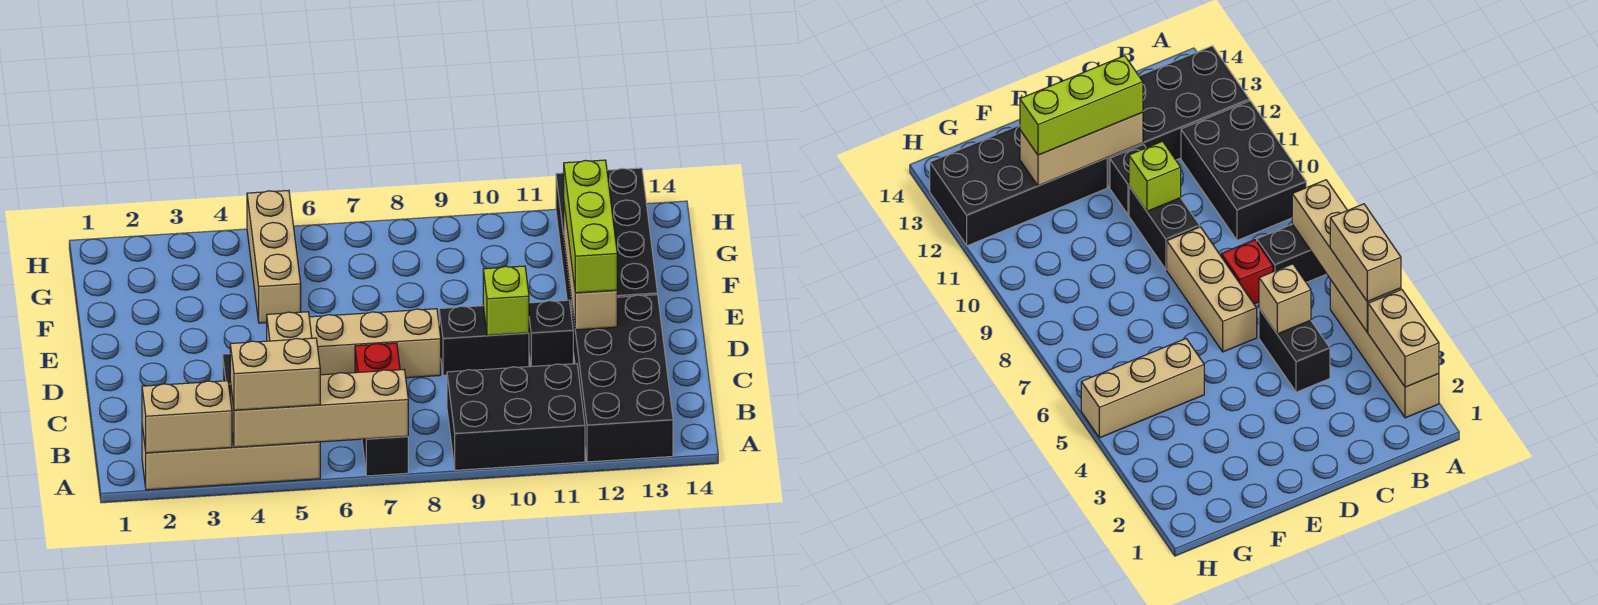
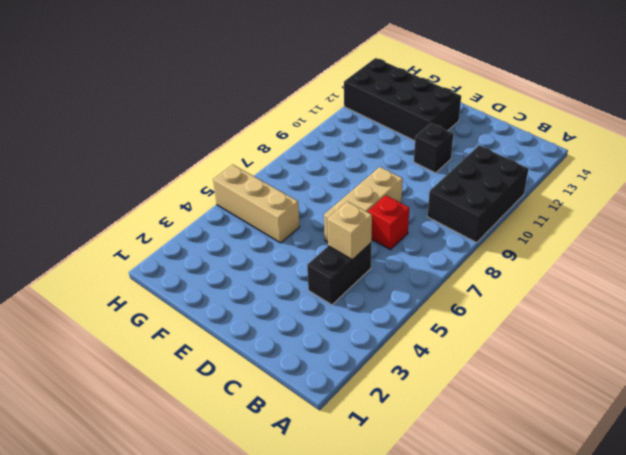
none -> tan brick A2:A5 level 1
none -> black brick A7:B7 level 1
none -> black brick A12:D13 level 1

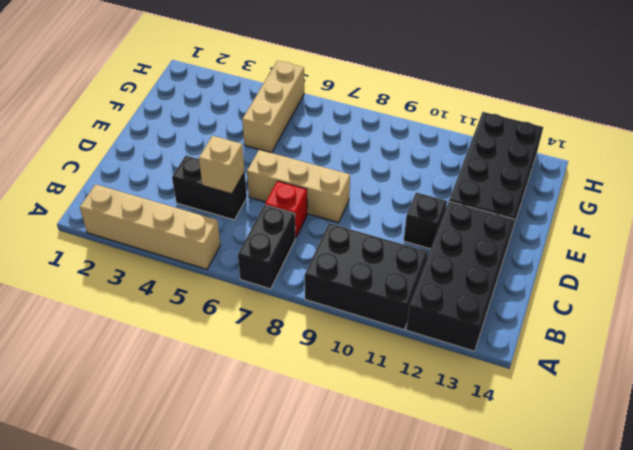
none -> black brick D9:D10 level 1
none -> tan brick A2:A3 level 2
none -> tan brick A4:A7 level 2

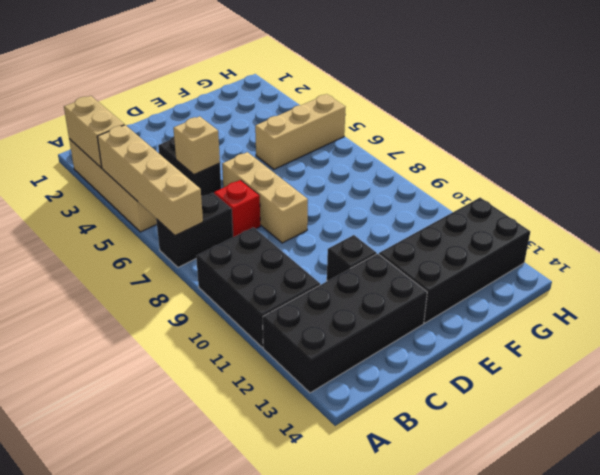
none -> black brick D9:D10 level 1
none -> lime brick D10 level 2
none -> tan brick D12:F12 level 2

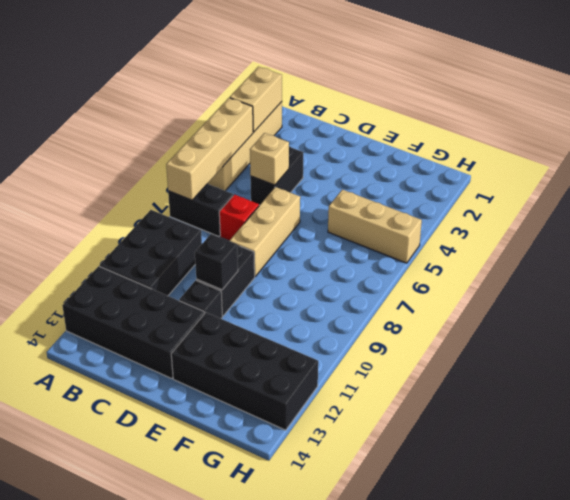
black brick D10 level 2 -> lime brick D10 level 2
none -> tan brick D12:F12 level 2
none -> tan brick A4:A5 level 3
none -> lime brick D12:F12 level 3

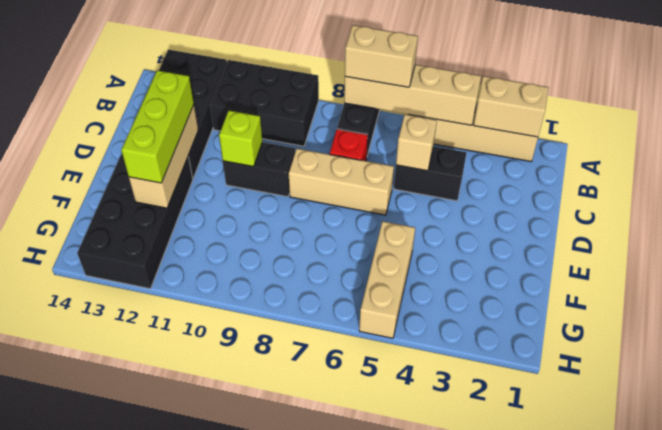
tan brick A6:A7 level 3 -> tan brick A4:A5 level 3
none -> black brick D11 level 1

